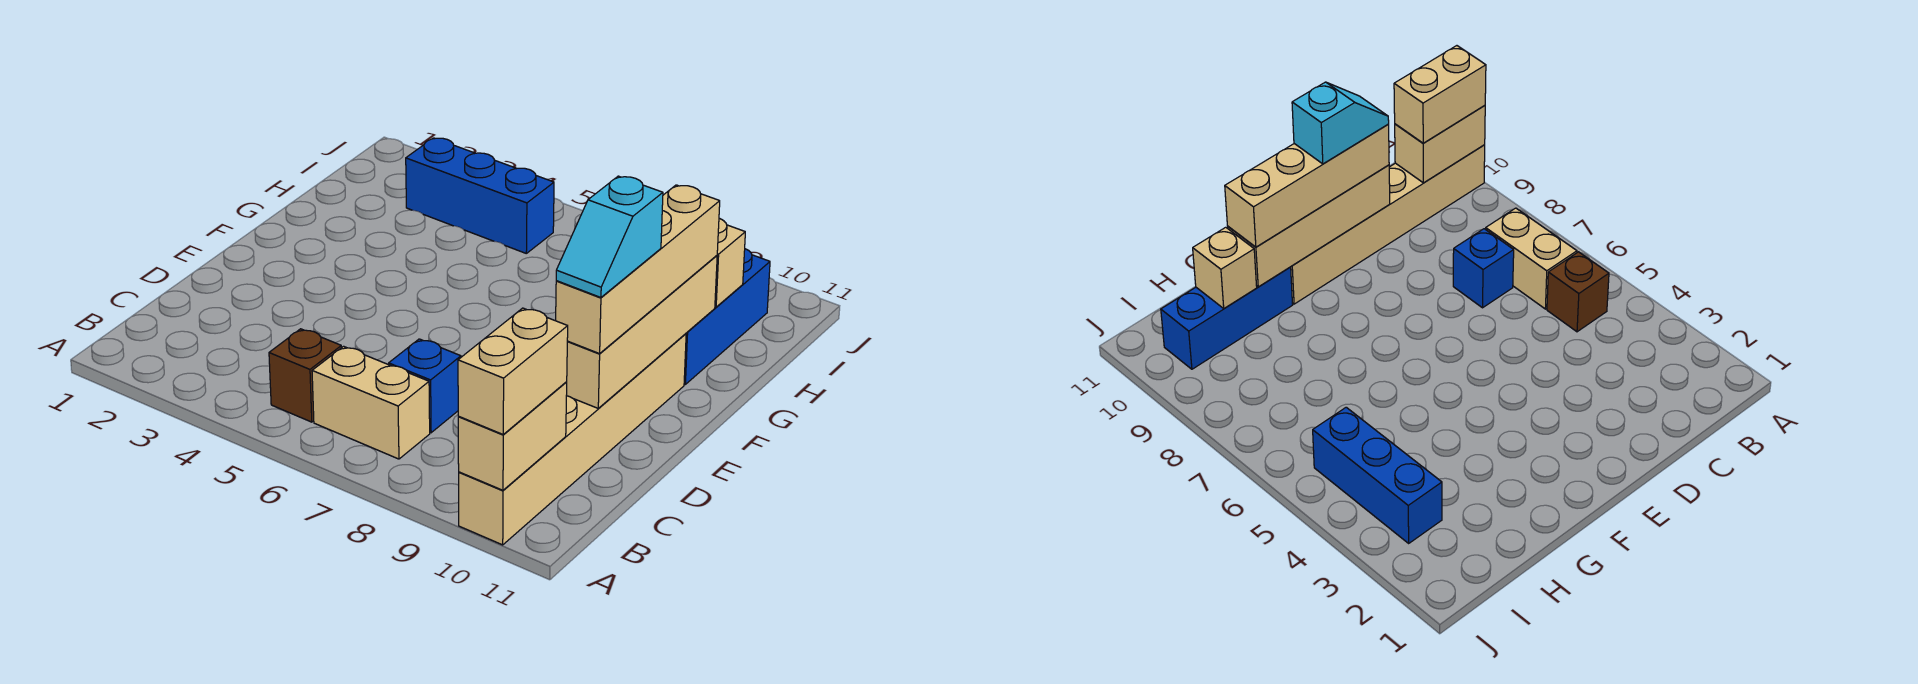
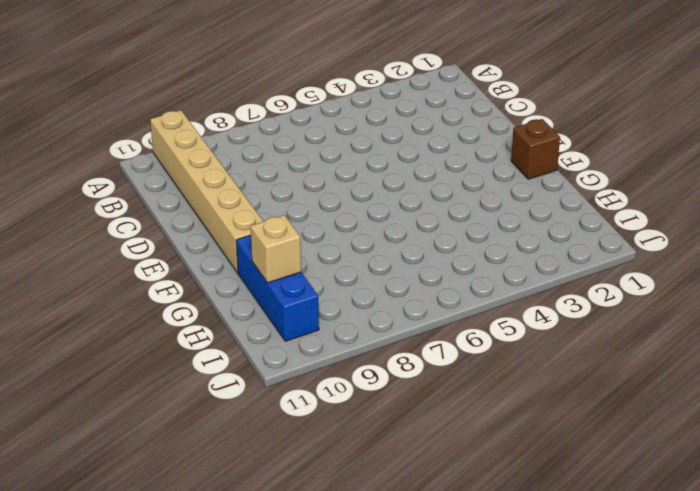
brown brick F1 level 1 -> brown brick B5 level 1
none -> tan brick B6:B7 level 1
none -> blue brick C7 level 1
none -> blue brick I3:I5 level 1

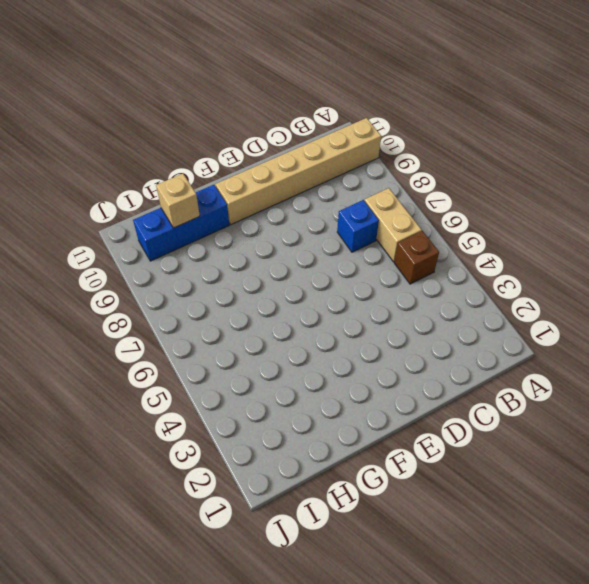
none -> blue brick I3:I5 level 1
none -> tan brick A10:B10 level 2
none -> tan brick D10:G10 level 2

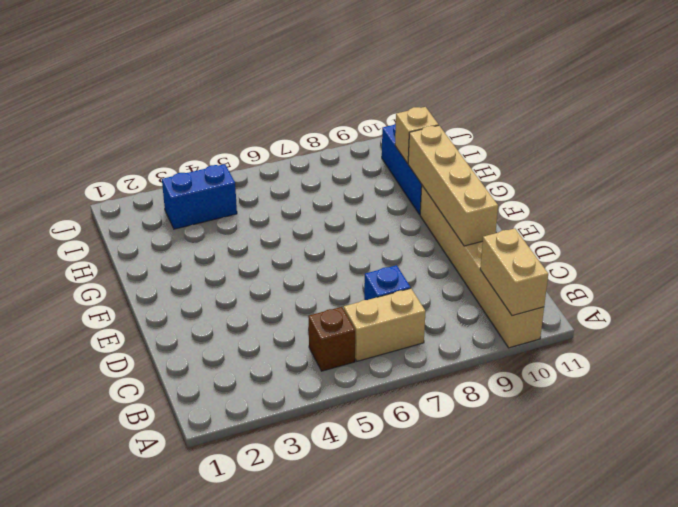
blue brick I3:I4 level 1 -> blue brick I3:I5 level 1
none -> tan brick A10:B10 level 3
none -> tan brick D10:G10 level 3
none -> cyan slope D10:E10 level 4 top E

